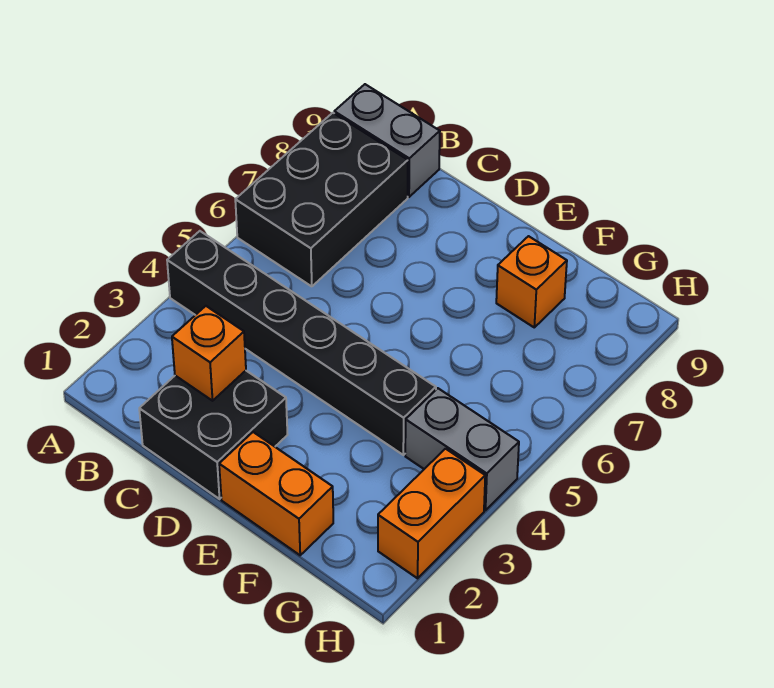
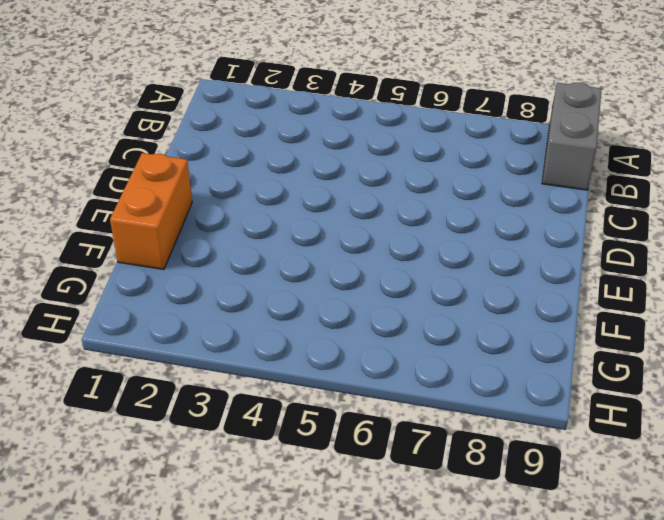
none -> black brick A4:F4 level 1
none -> black brick A6:B8 level 1

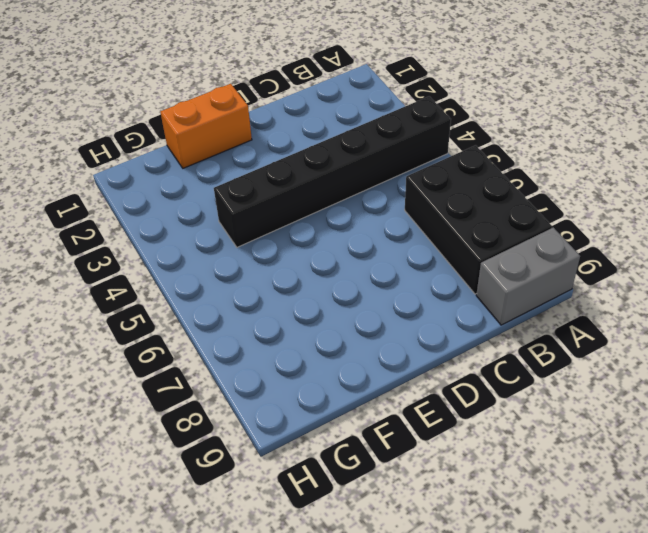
none -> black brick C1:D2 level 1
none -> orange brick F8 level 1

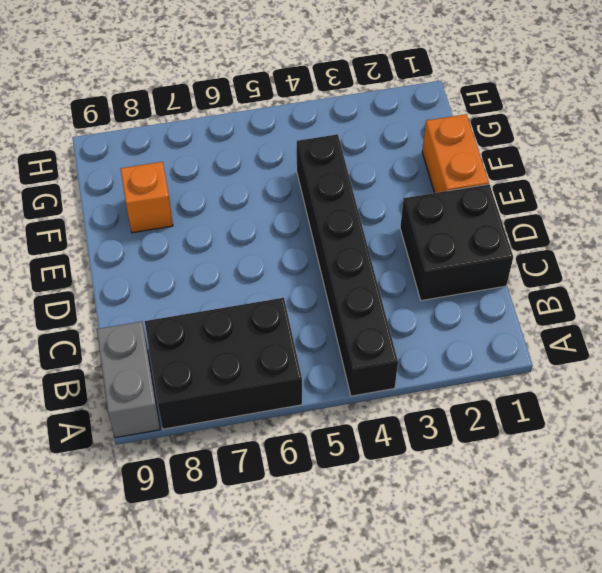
none -> grey brick G4:H4 level 1
none -> orange brick H2:H3 level 1

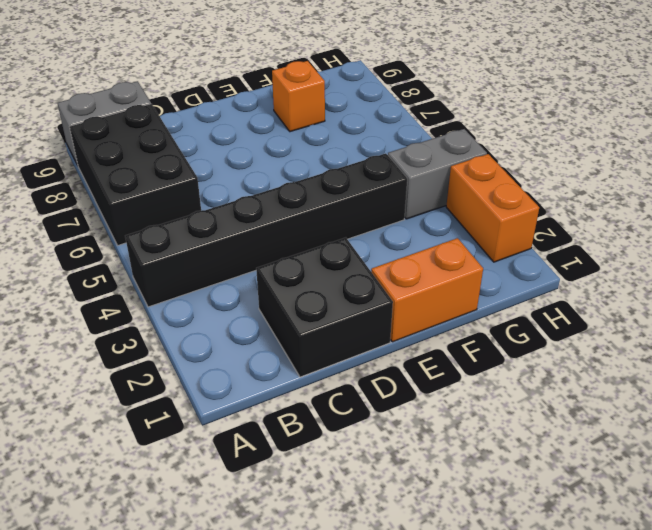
none -> orange brick C2 level 2

